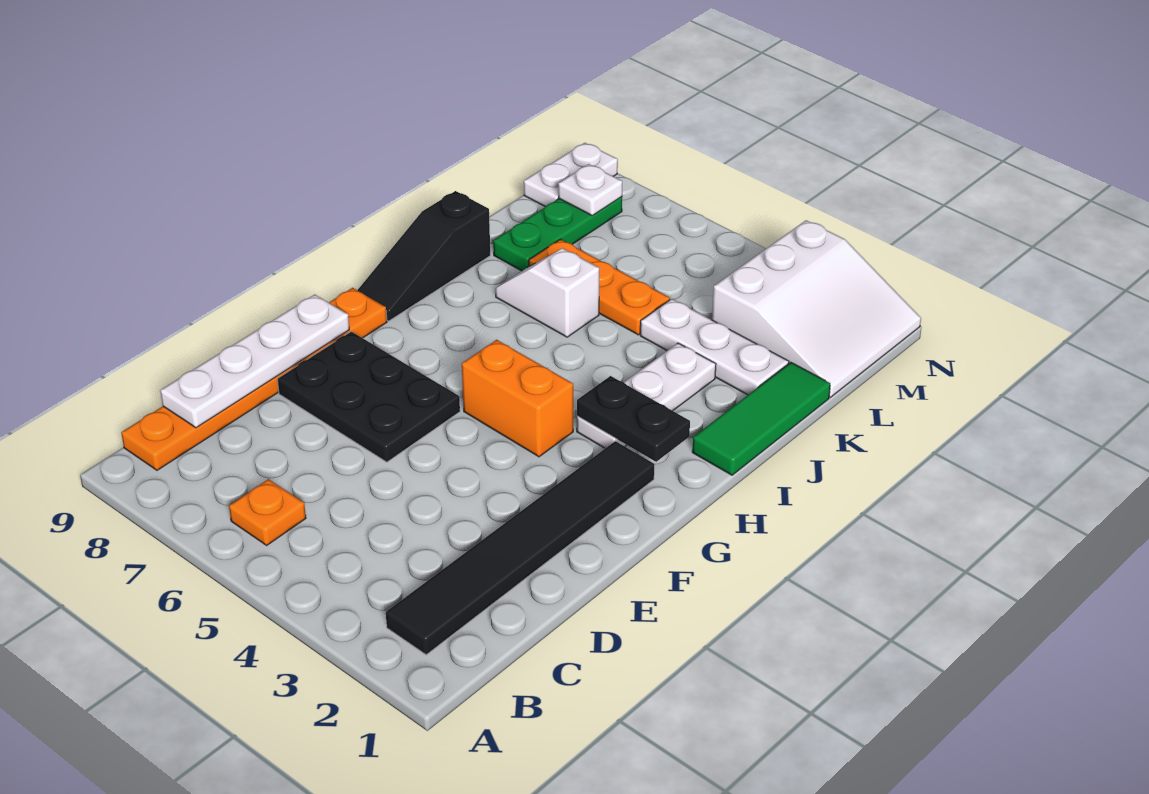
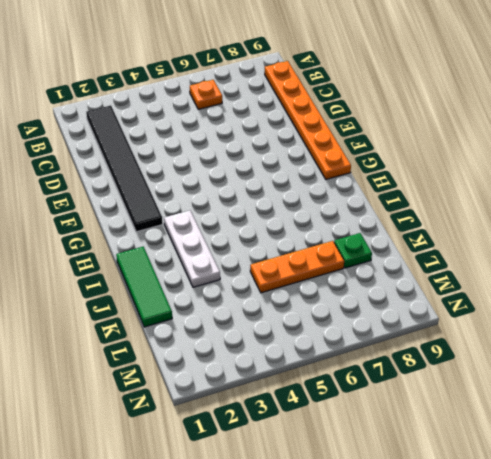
green plate K8 level 1 -> green plate K8:M8 level 1
none -> black plate E6:F8 level 1
none -> orange brick G4:G5 level 1
none -> black slope H9:J9 level 1 top J

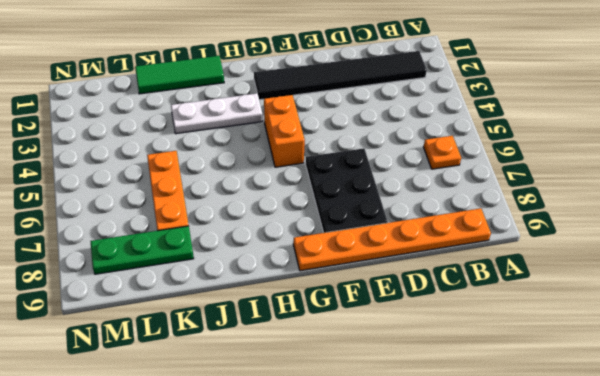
none -> black slope H9:J9 level 1 top J
none -> white slope J6:J7 level 1 top 6
none -> white plate K2:K4 level 1

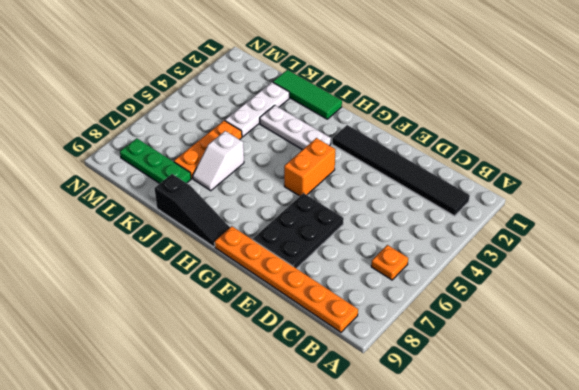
none -> white slope L1:N3 level 1 top 3
none -> white plate M9:N9 level 1
none -> white plate C9:F9 level 2

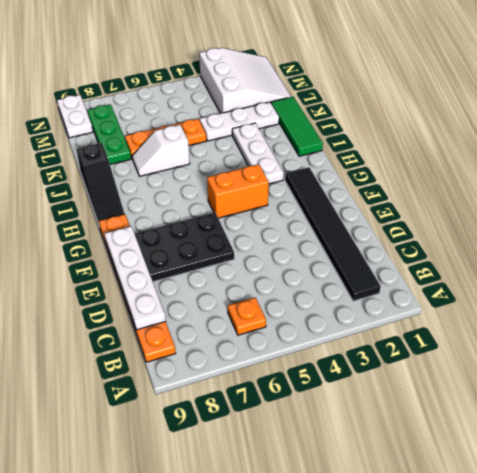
none -> black plate H2:H3 level 2
none -> white plate M8 level 2

